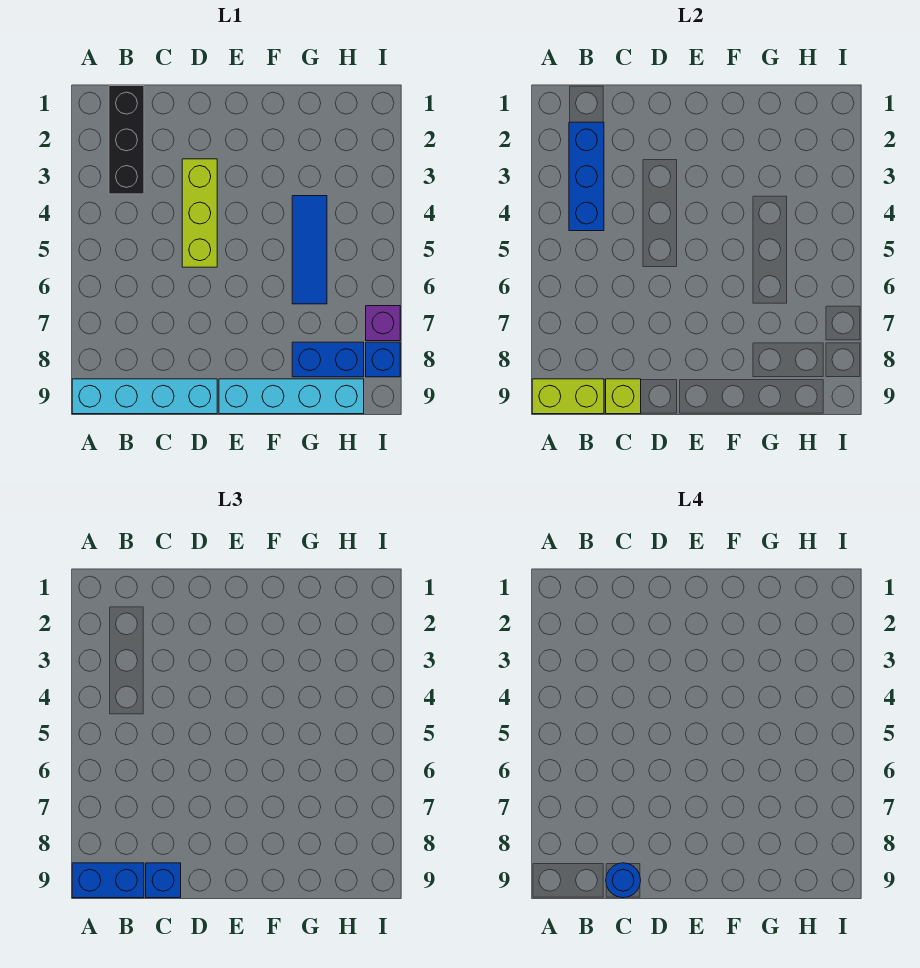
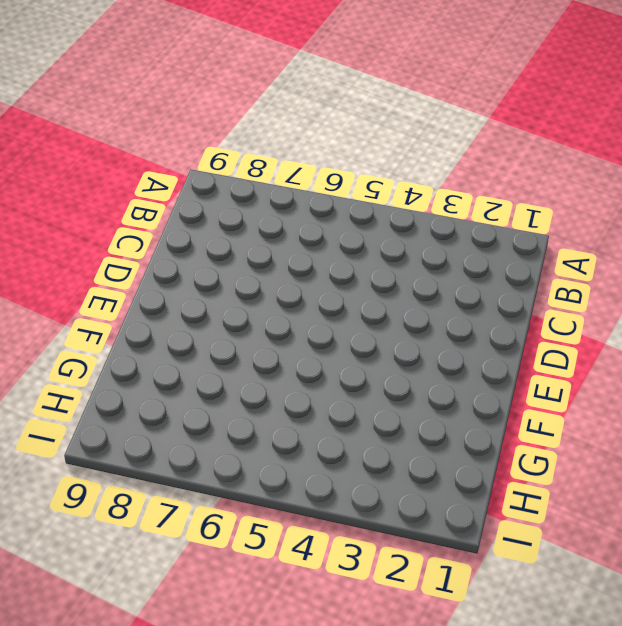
none -> cyan brick A9:D9 level 1
none -> black brick B1:B3 level 1
none -> lime brick D3:D5 level 1

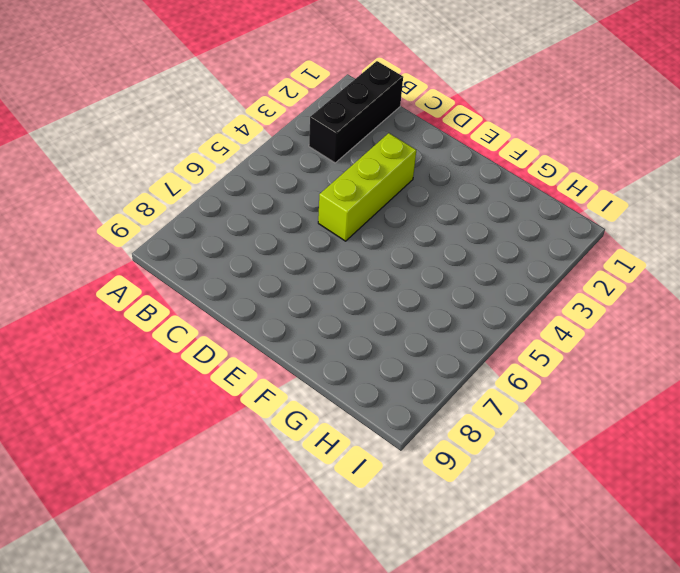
none -> cyan brick A9:D9 level 1
none -> cyan brick E9:H9 level 1
none -> blue tile G4:G6 level 1

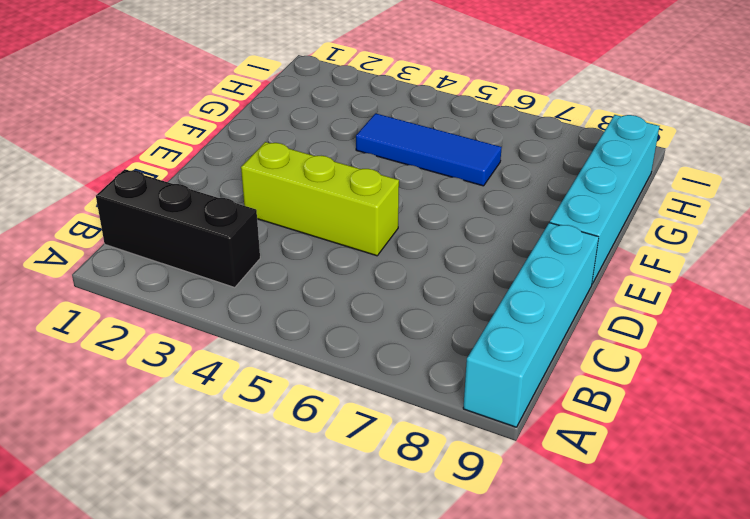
none -> blue brick G8:H8 level 1
none -> purple brick I7 level 1
none -> blue brick I8 level 1

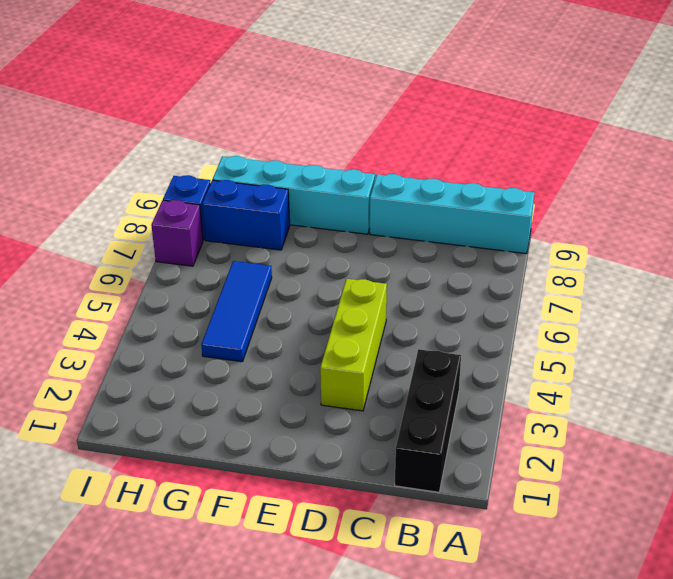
none -> lime brick A9:B9 level 2
none -> blue brick B2:B4 level 2
none -> lime brick C9 level 2

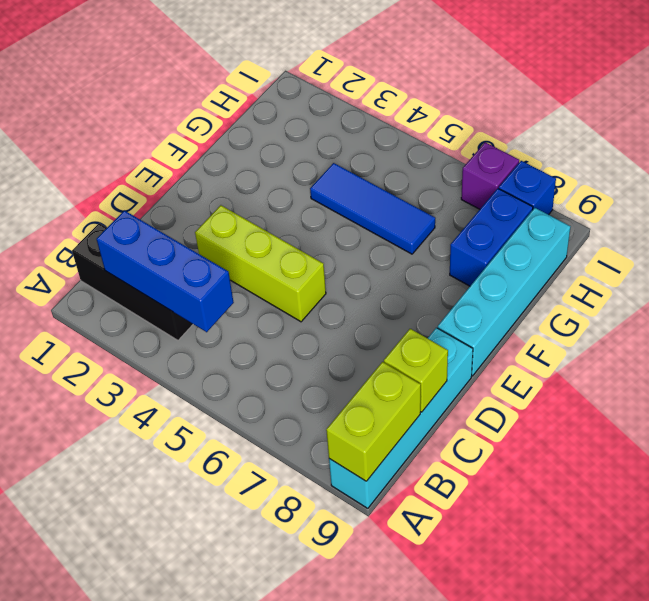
none -> blue brick A9:B9 level 3
none -> blue brick C9 level 3
none -> blue round brick C9 level 4

